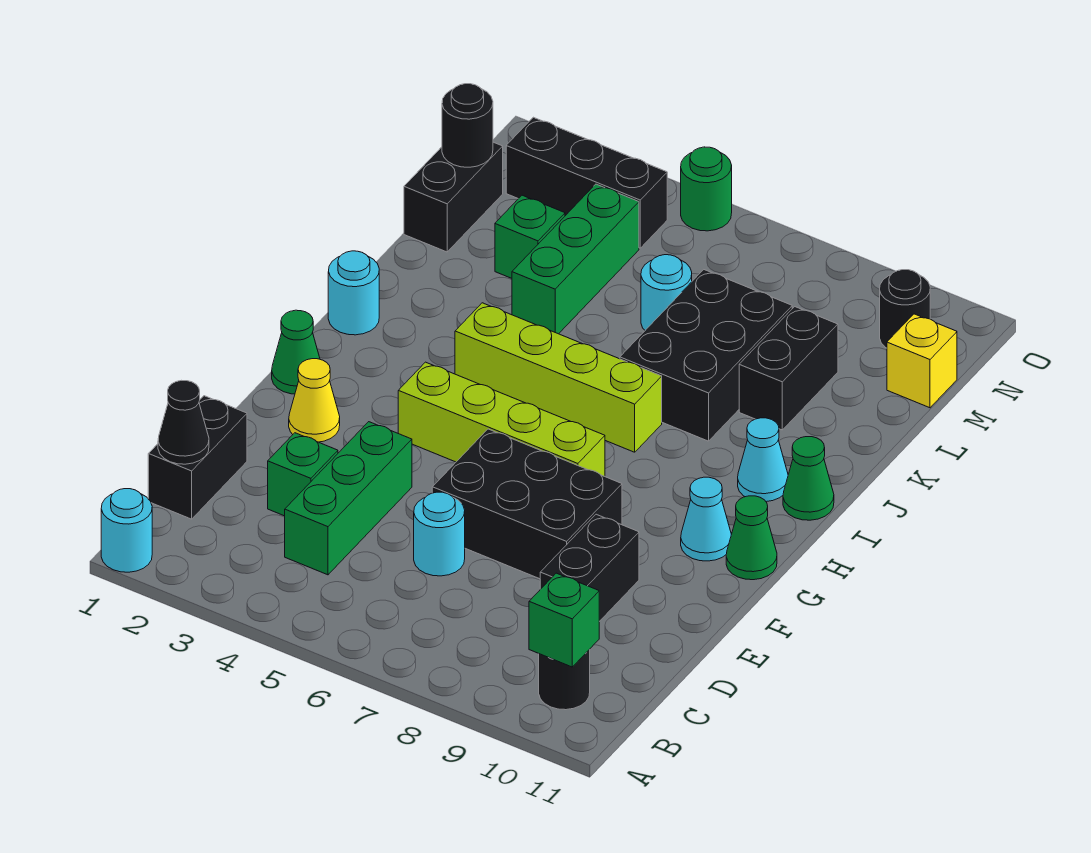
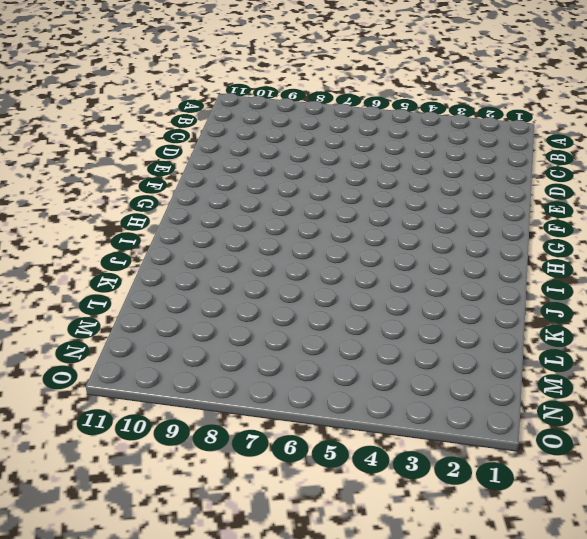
none -> cyan round brick A1 level 1
none -> black round brick B10 level 1
none -> black brick C1:D1 level 1
none -> green brick C4:E4 level 1

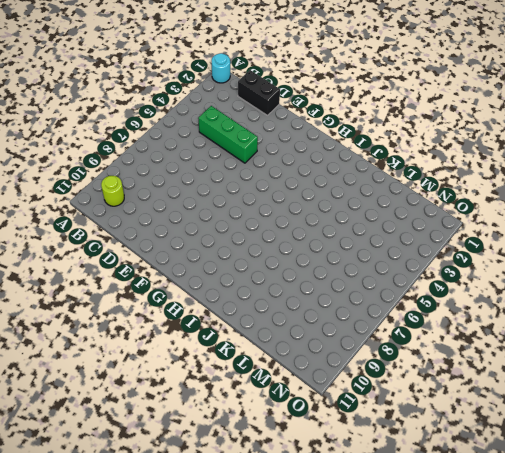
lime round brick B10 level 1 -> black round brick B10 level 1
none -> green brick D3 level 1
none -> cyan round brick D6 level 1
none -> black brick D9:E9 level 1
none -> black brick E6:F8 level 1

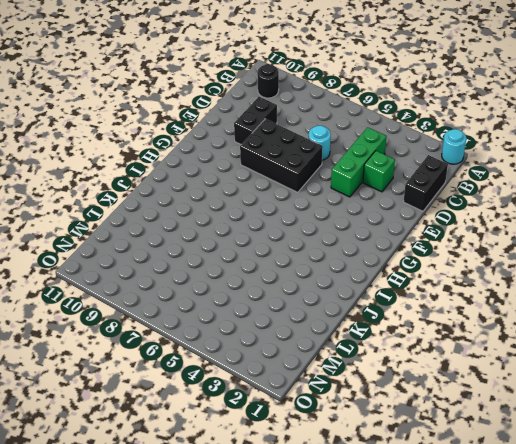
none -> yellow cone F2 level 1
none -> green cone G1 level 1
none -> lime brick G4:G7 level 1
none -> cyan cone G10 level 1

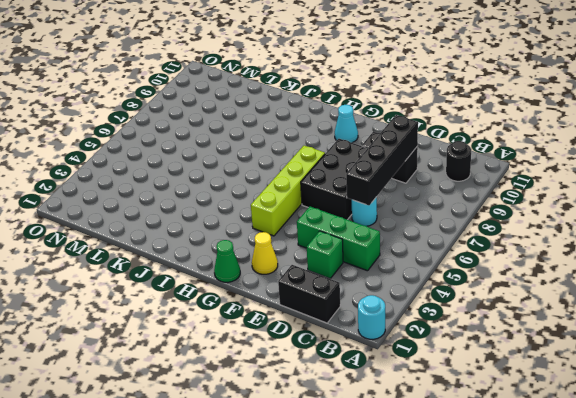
black brick D6:D9 level 2 -> none
none -> green cone G11 level 1
none -> cyan round brick I1 level 1
none -> lime brick I4:I7 level 1
none -> cyan cone I10 level 1

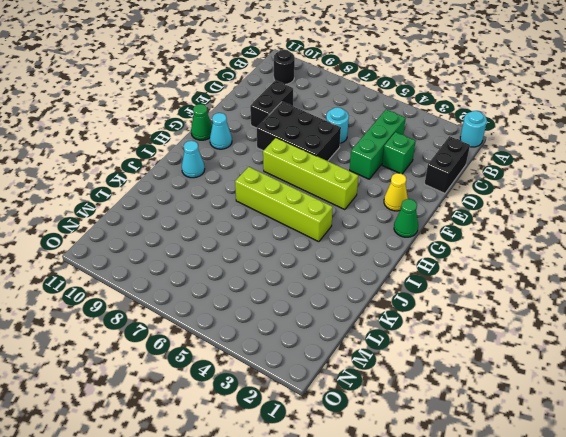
none -> cyan round brick I1 level 1
none -> green cone I11 level 1
none -> black brick J7:L8 level 1
none -> green brick K4:M4 level 1

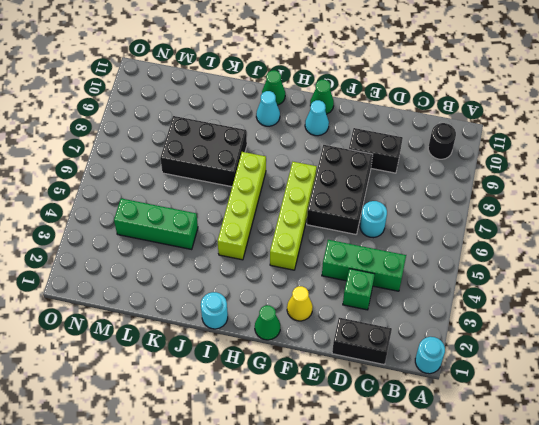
none -> black brick K9:L9 level 1
none -> black brick L1:M1 level 1
none -> green brick L3 level 1
none -> cyan round brick L6 level 1

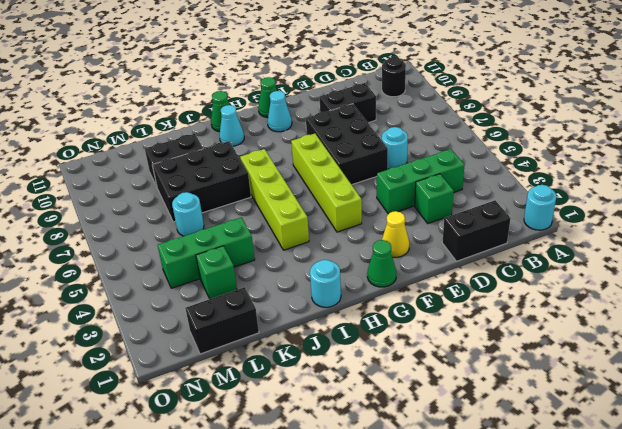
none -> yellow brick M11 level 1
none -> black brick N2:N4 level 1
none -> black round brick N10 level 1
none -> green round brick O5 level 1

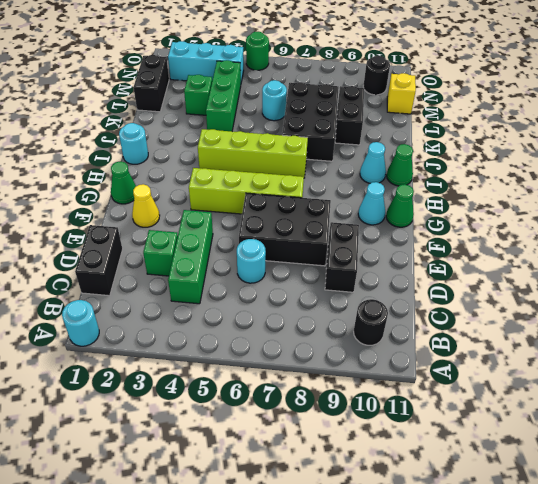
cyan brick N2:N4 level 1 -> black brick N2:N4 level 1
none -> green brick B10 level 2
none -> black cone C1 level 2
none -> black round brick M1 level 2

